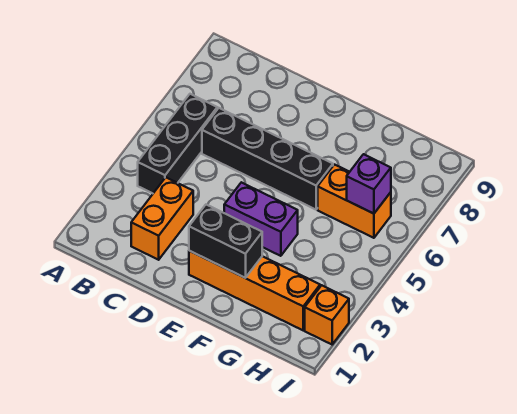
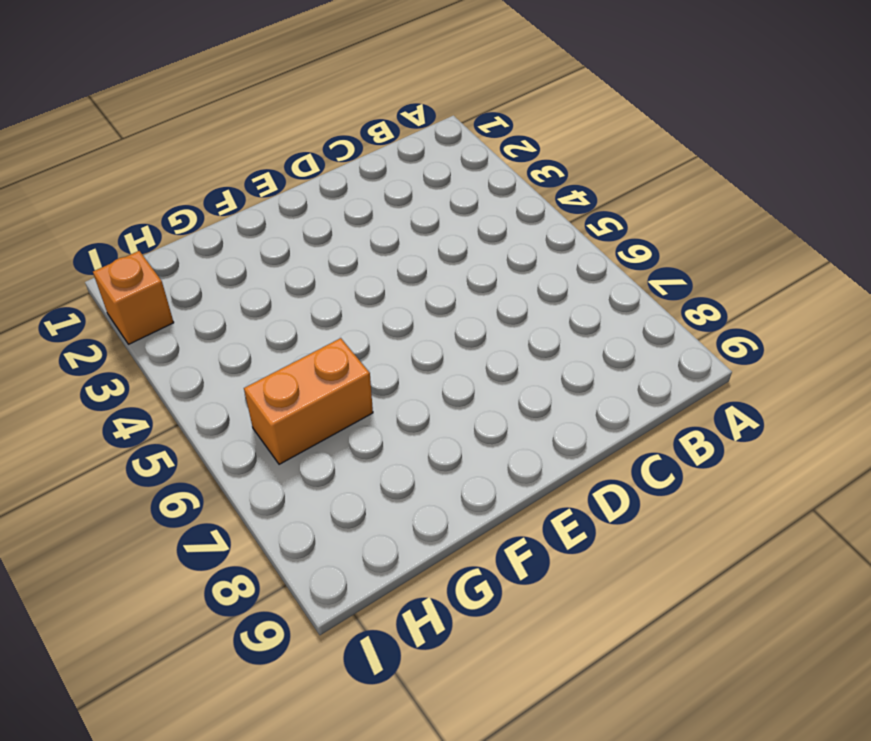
none -> black brick B4:B6 level 1
none -> orange brick C2:C3 level 1

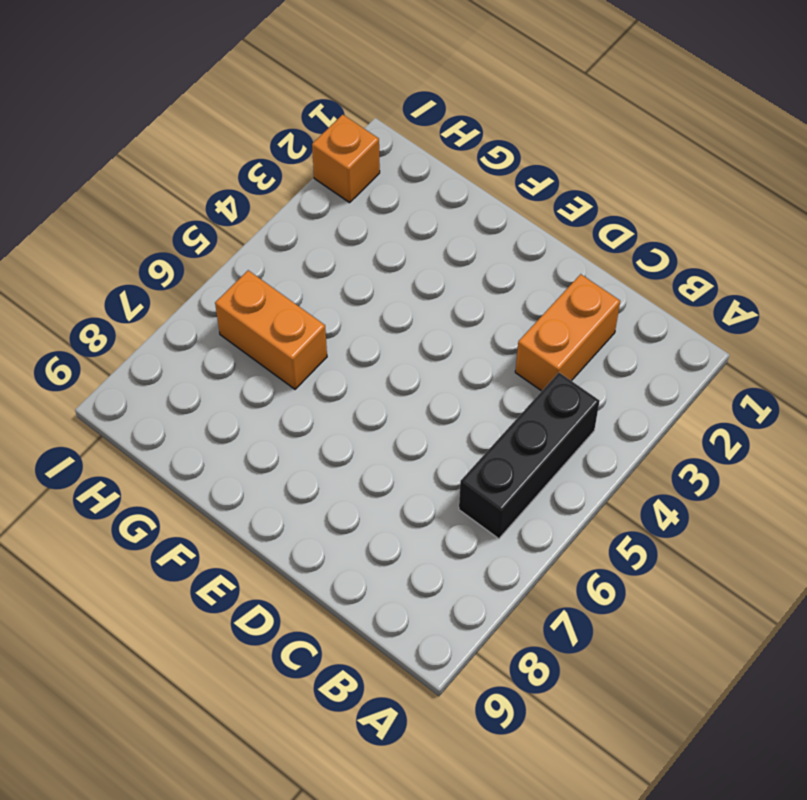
none -> black brick C6:F6 level 1
none -> orange brick E2:H2 level 1

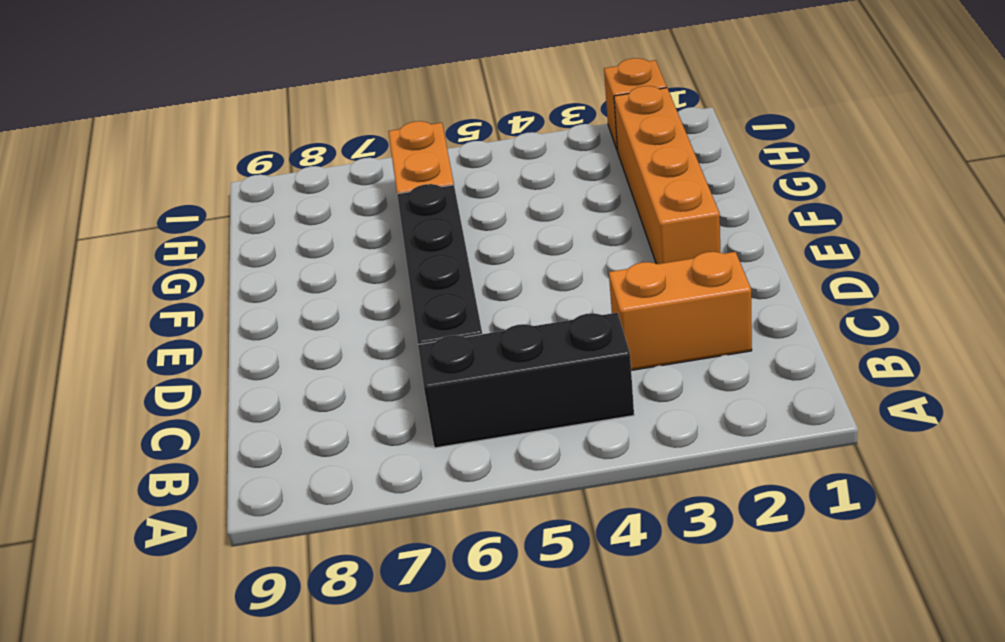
none -> purple brick E4:F4 level 1
none -> black brick E2:F2 level 2

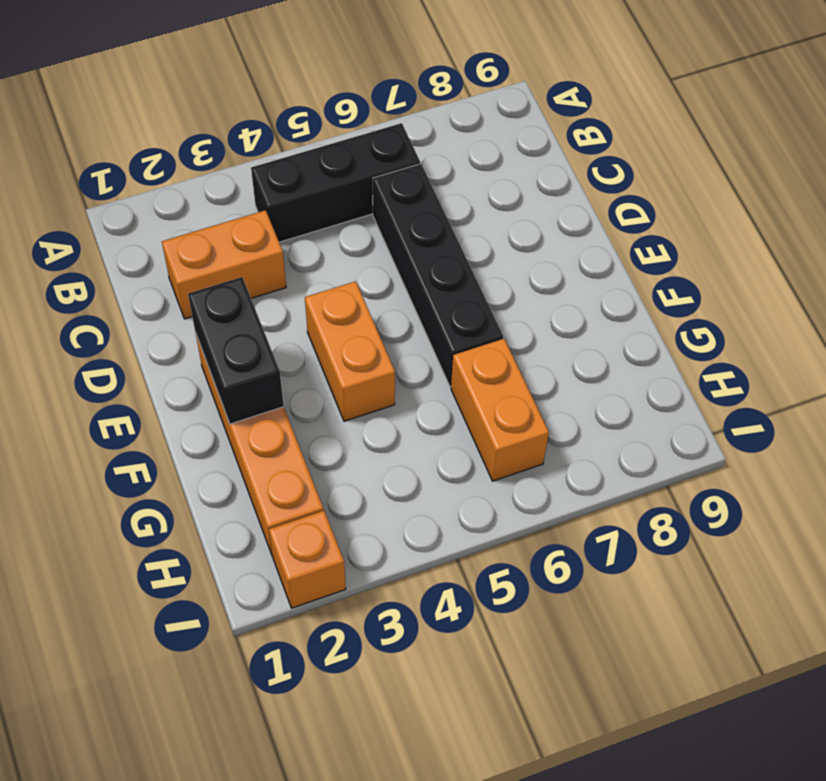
orange brick E4:F4 level 1 -> purple brick E4:F4 level 1
none -> purple brick H6 level 2

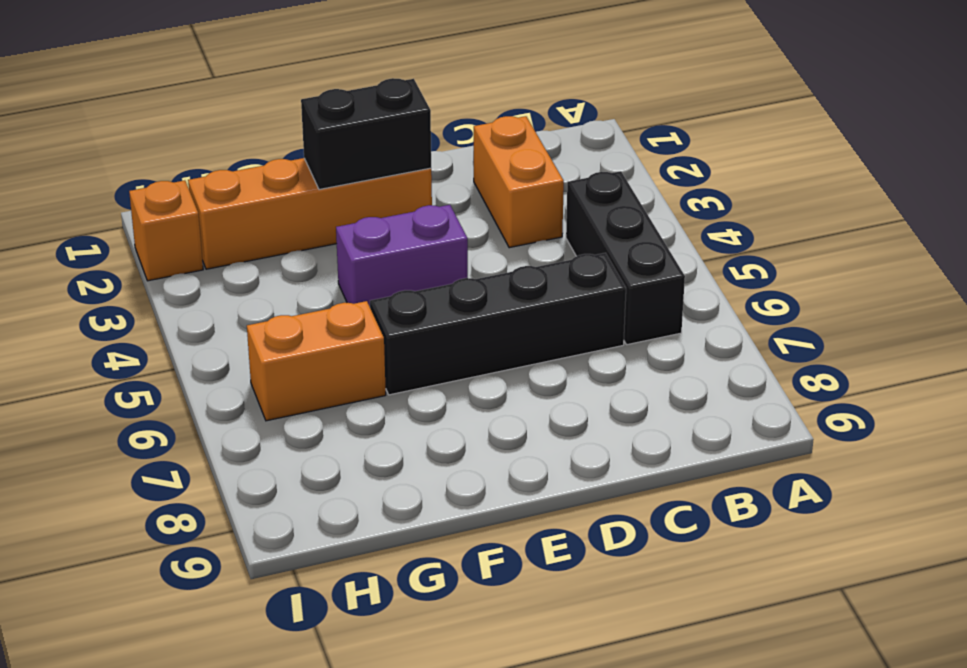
none -> purple brick H6 level 2

